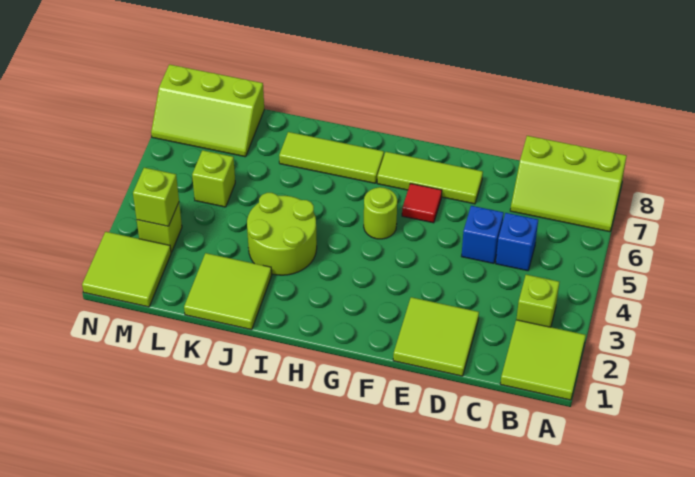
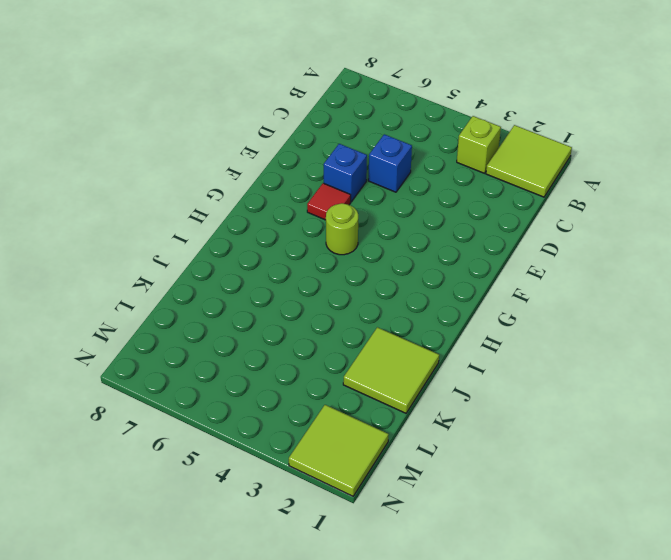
blue brick E6 level 1 -> blue brick C5 level 1
none -> lime slope A7:C8 level 1 top 8
none -> lime tile D1:E2 level 1
none -> lime tile E7:G7 level 1

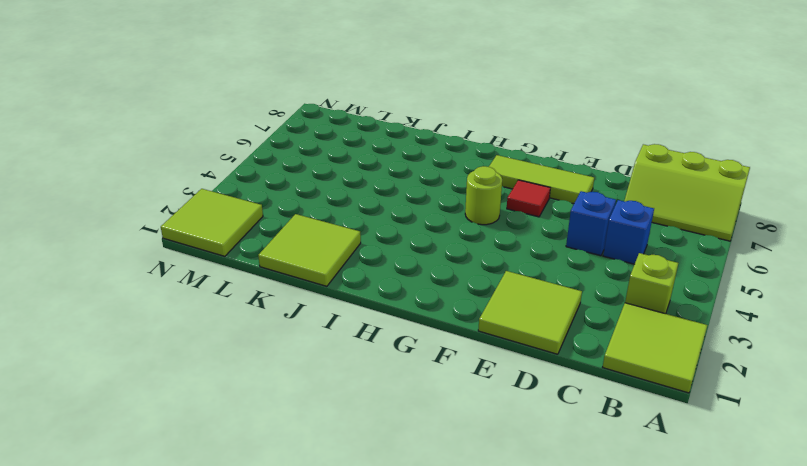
none -> lime tile H7:J7 level 1
none -> lime round brick I3:J4 level 1
none -> lime brick L5 level 1

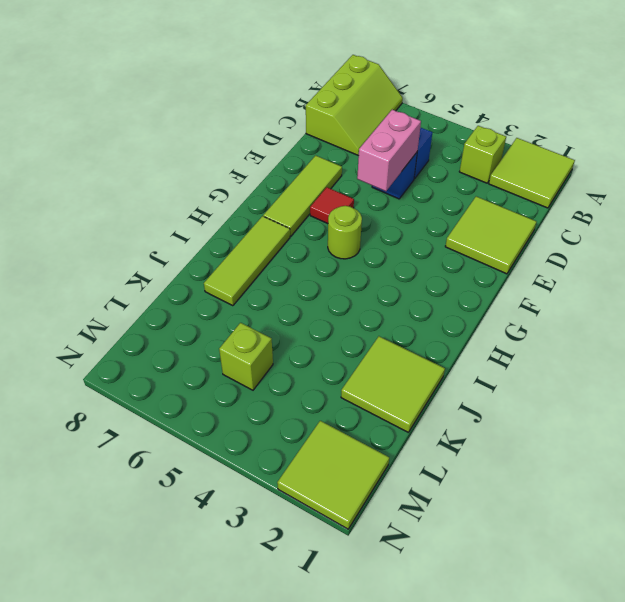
pink brick D5:E5 level 2 -> none
none -> lime round brick I3:J4 level 1
none -> lime slope L7:N8 level 1 top 8
none -> lime brick M3 level 1

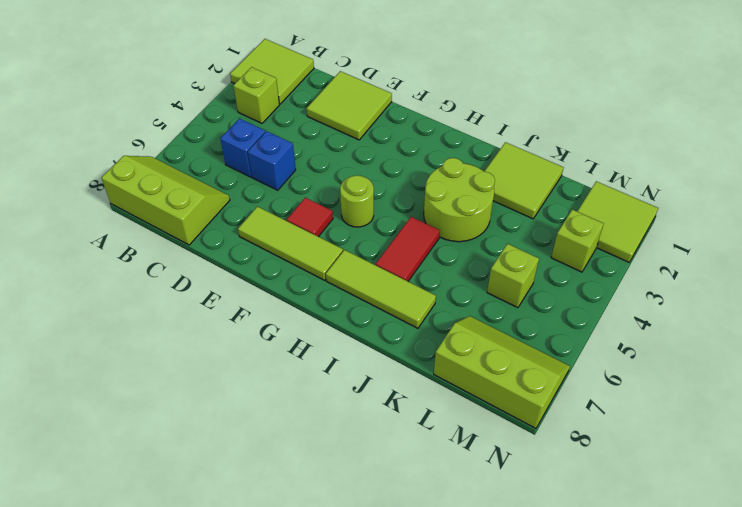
red tile I5:I6 level 1 -> none
none -> lime brick M3 level 2

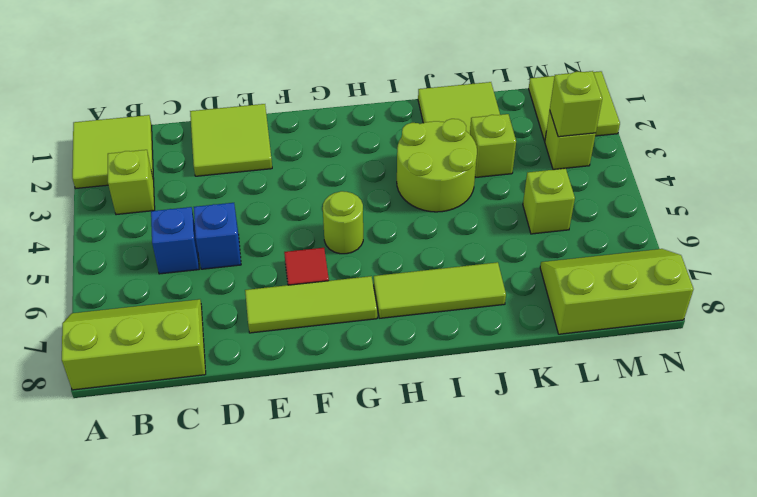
lime brick K3 level 1 -> none

